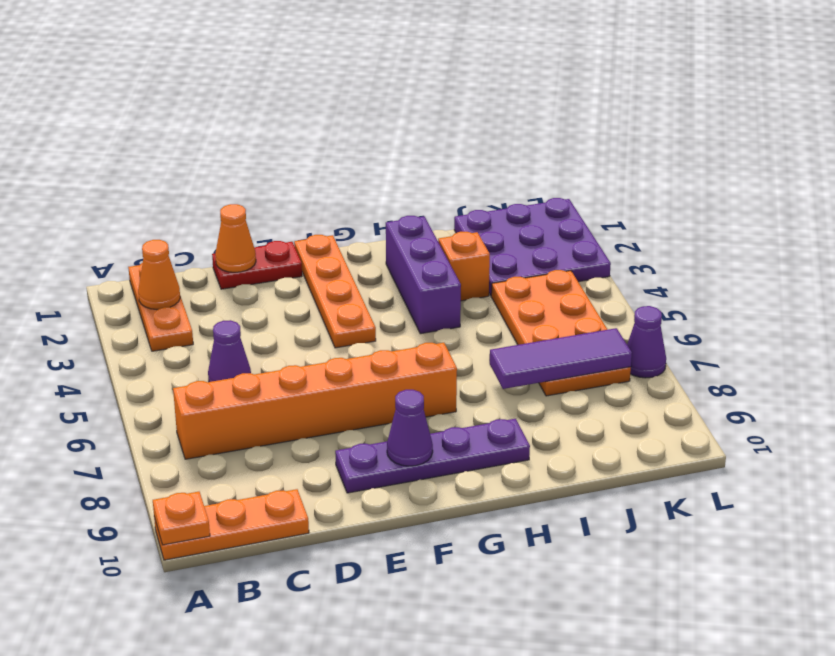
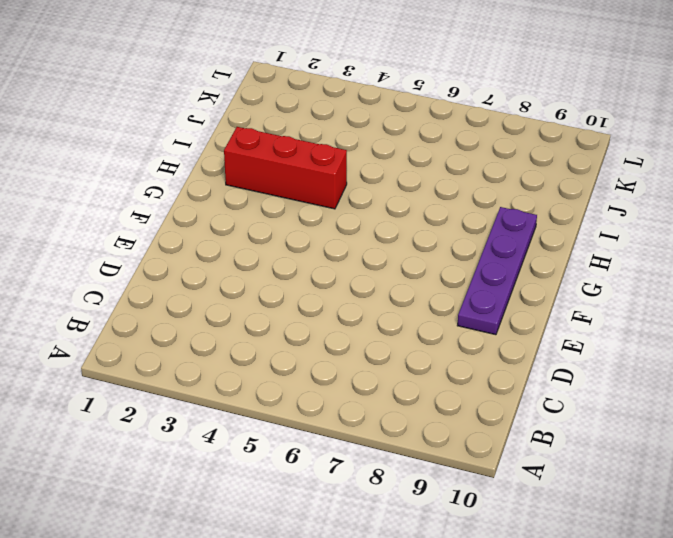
red brick H2:H4 level 1 -> purple brick H2:H4 level 1
none -> orange plate A10:C10 level 1
none -> orange plate B1:B3 level 1
none -> orange brick B7:G7 level 1

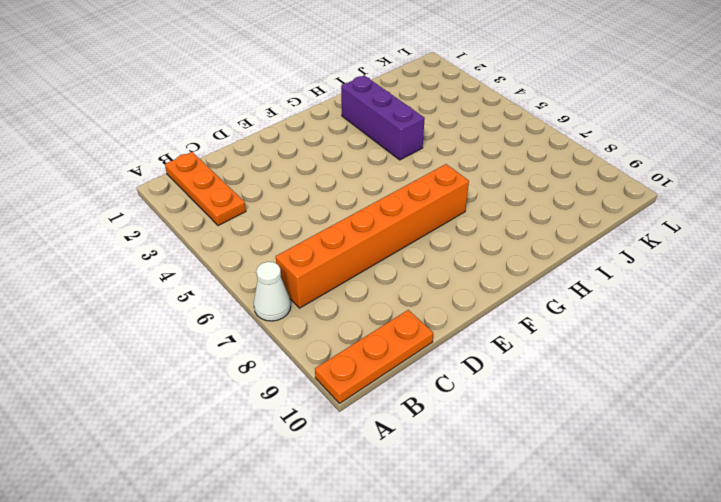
white cone A7 level 1 -> none
none -> purple cone C5 level 1
none -> red plate D1:E1 level 1
none -> purple plate E9:H9 level 1

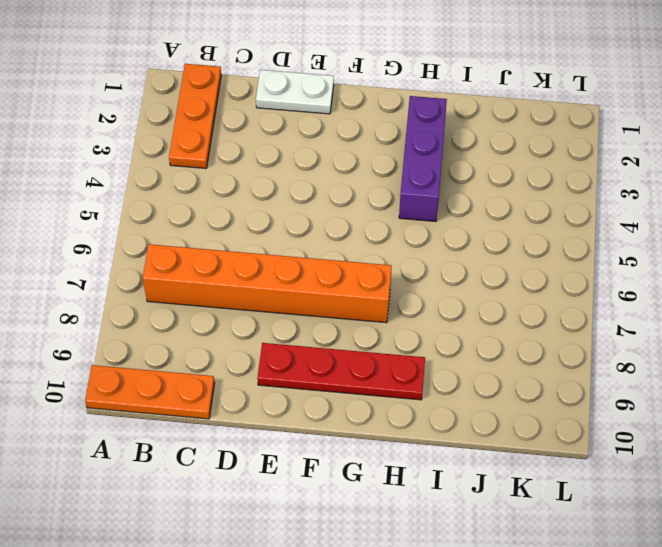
white plate D1:E1 level 1 -> red plate D1:E1 level 1
red plate E9:H9 level 1 -> purple plate E9:H9 level 1
none -> purple cone C5 level 1
none -> orange plate F1:F4 level 1
none -> orange brick I3 level 1

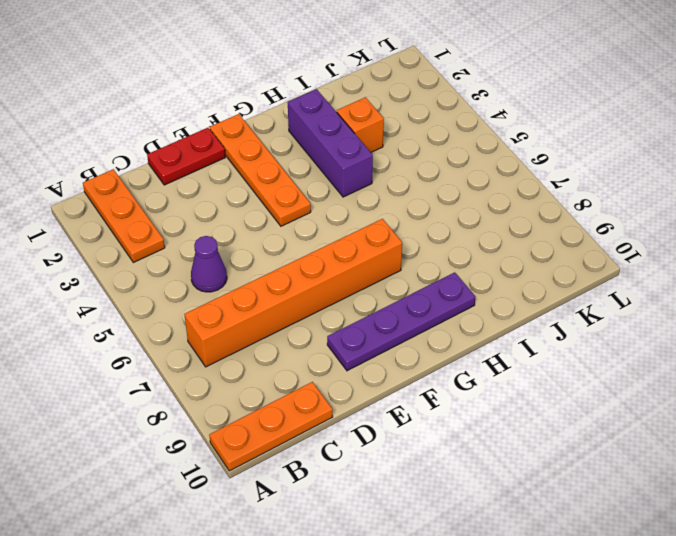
none -> purple plate J1:L3 level 1
none -> orange plate J4:K7 level 1
none -> purple cone L7 level 1

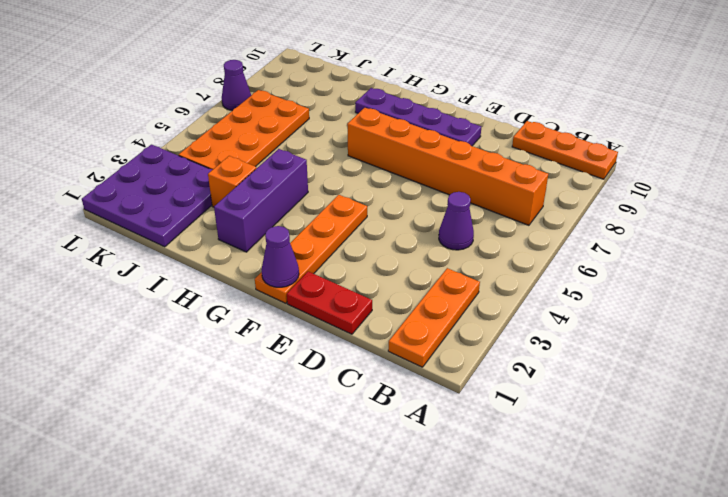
purple cone F1 level 2 -> purple cone F9 level 2
none -> orange plate A10 level 2
none -> orange cone B2 level 2
none -> orange cone D1 level 2

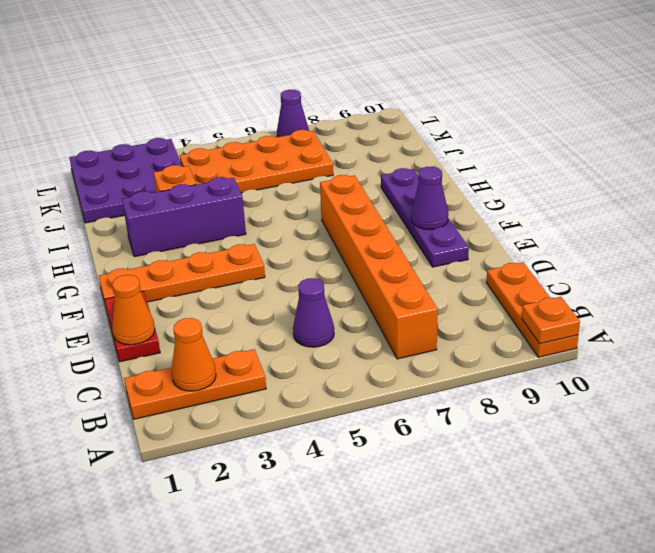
none -> purple tile I7:K7 level 2

